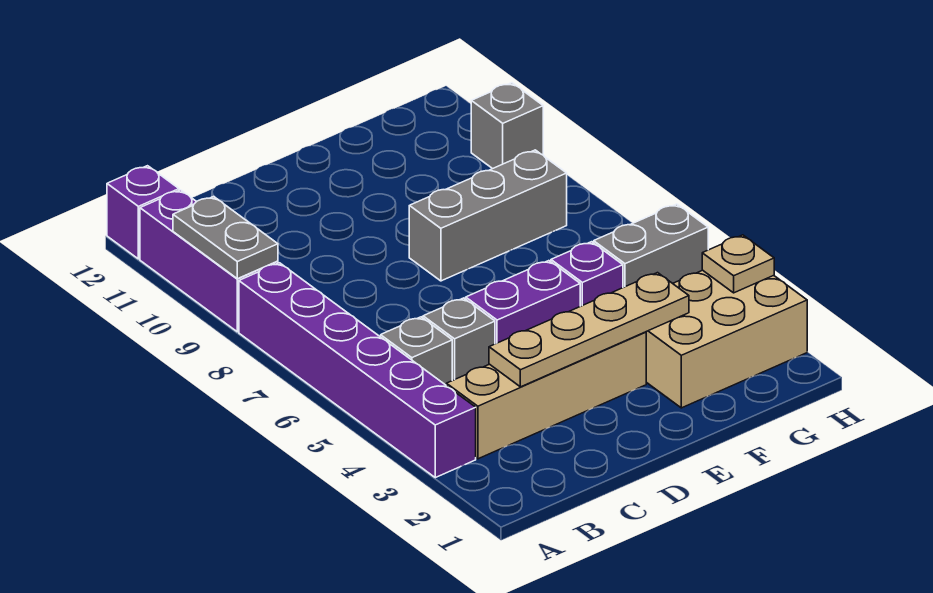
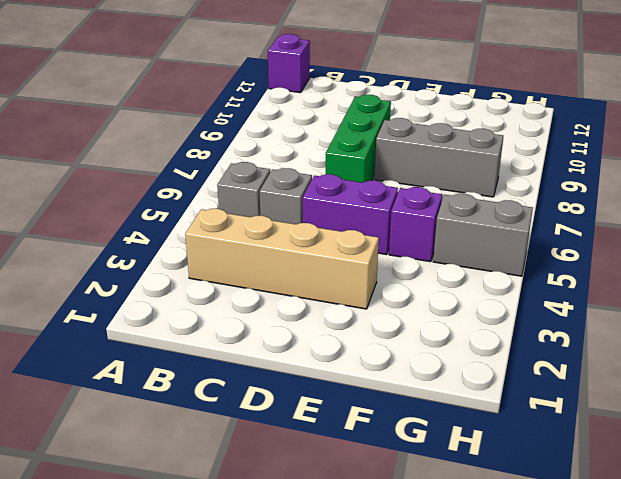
green brick D7:D9 level 1 -> none
none -> purple brick A3:A8 level 1
none -> purple brick A9:A11 level 1
none -> tan brick F2:H3 level 1

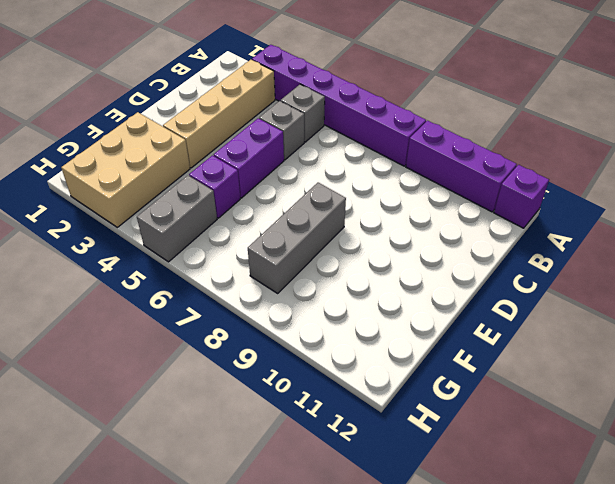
none -> grey brick H10 level 1
none -> grey plate A9:A10 level 2
none -> tan plate C3:F3 level 2

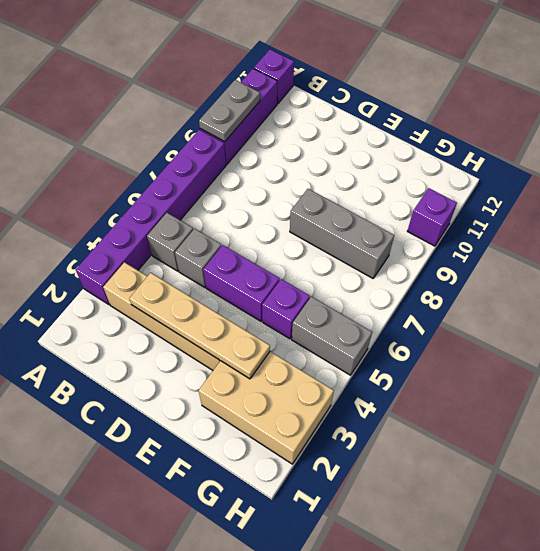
purple brick H10 level 1 -> grey brick H10 level 1
none -> tan plate H3 level 2

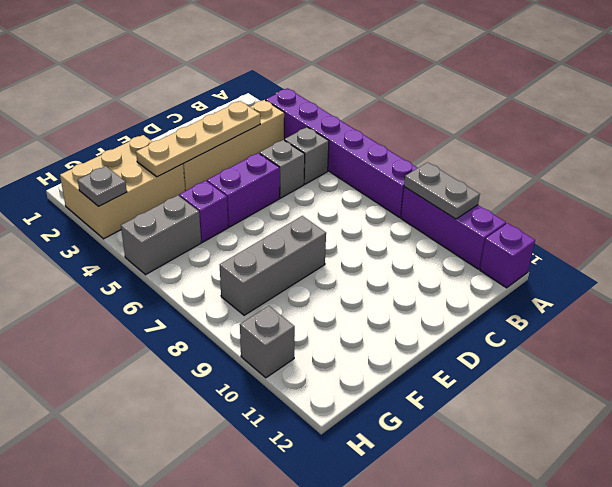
grey plate H3 level 2 -> tan plate H3 level 2

